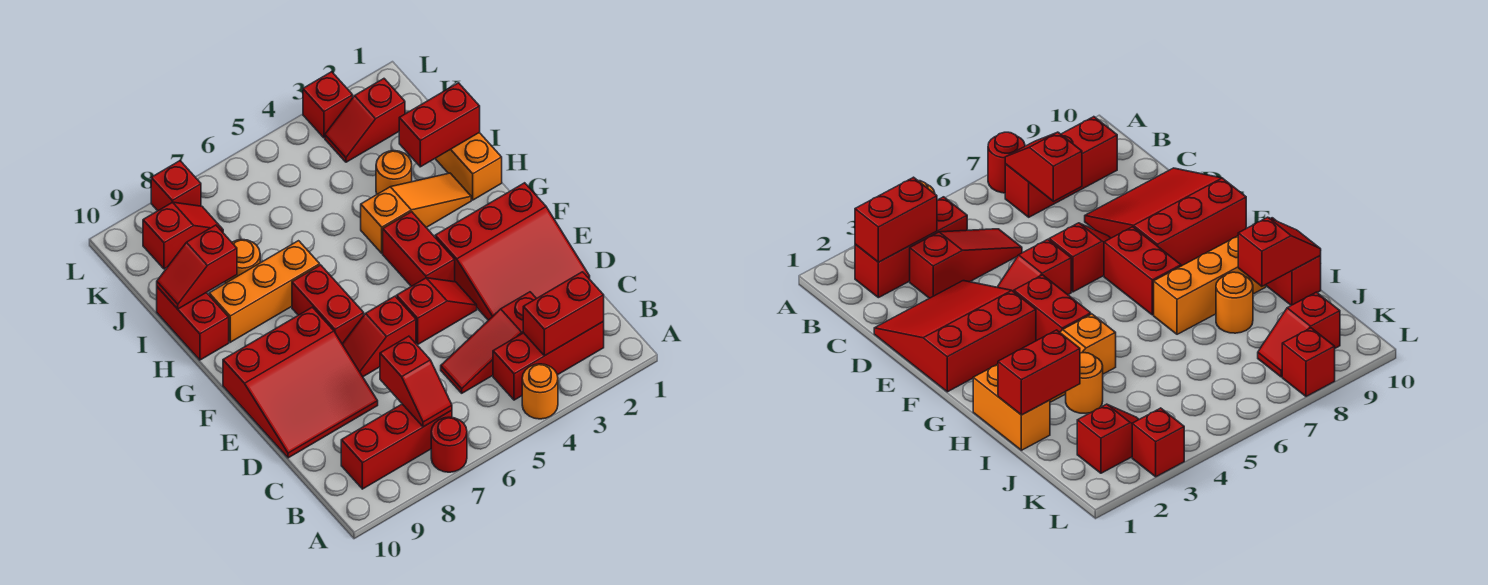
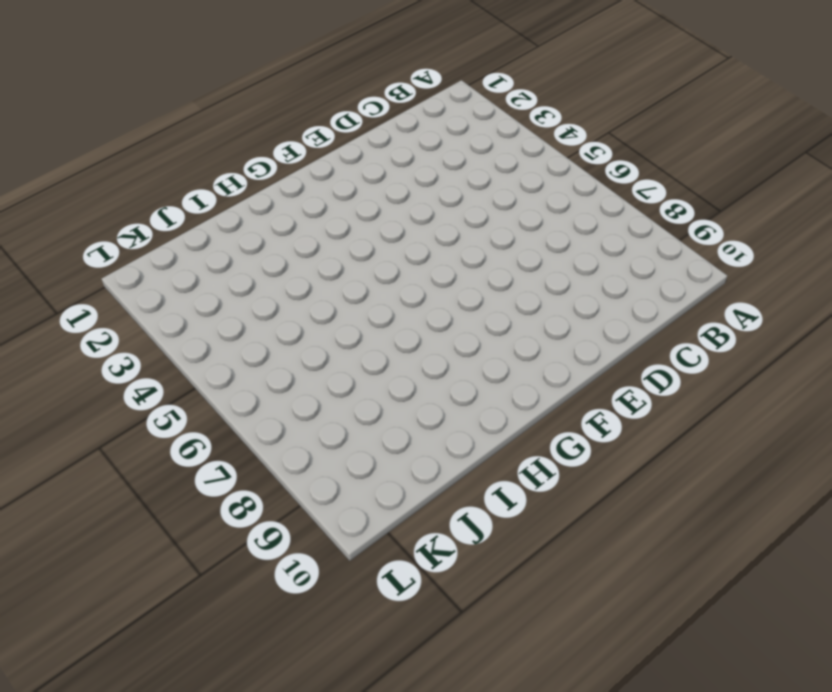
none -> orange round brick A4 level 1
none -> red round brick A7 level 1
none -> red brick B2:B4 level 1

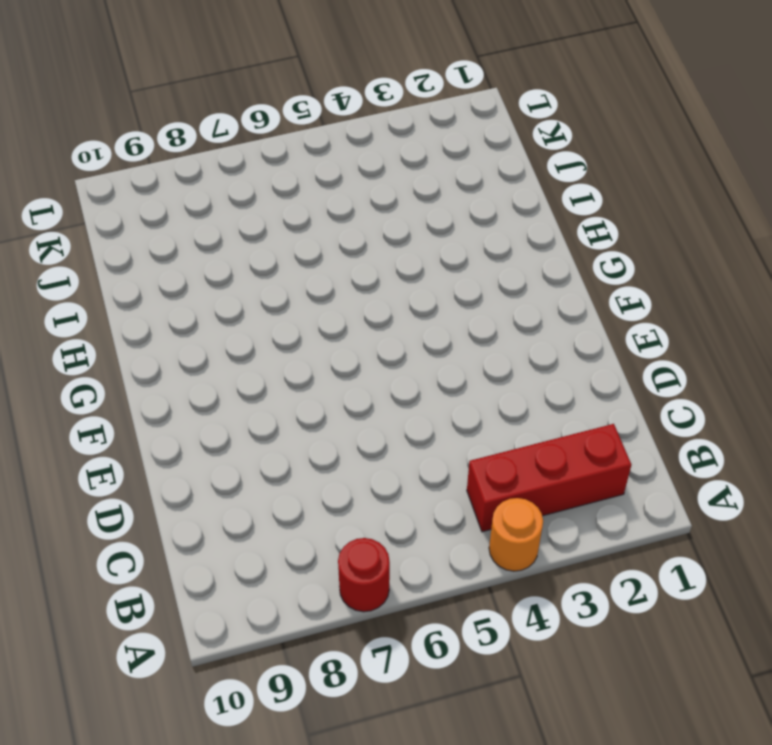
none -> red brick B7:B9 level 1
none -> red slope C3:C5 level 1 top 3
none -> red slope D1:F3 level 1 top F

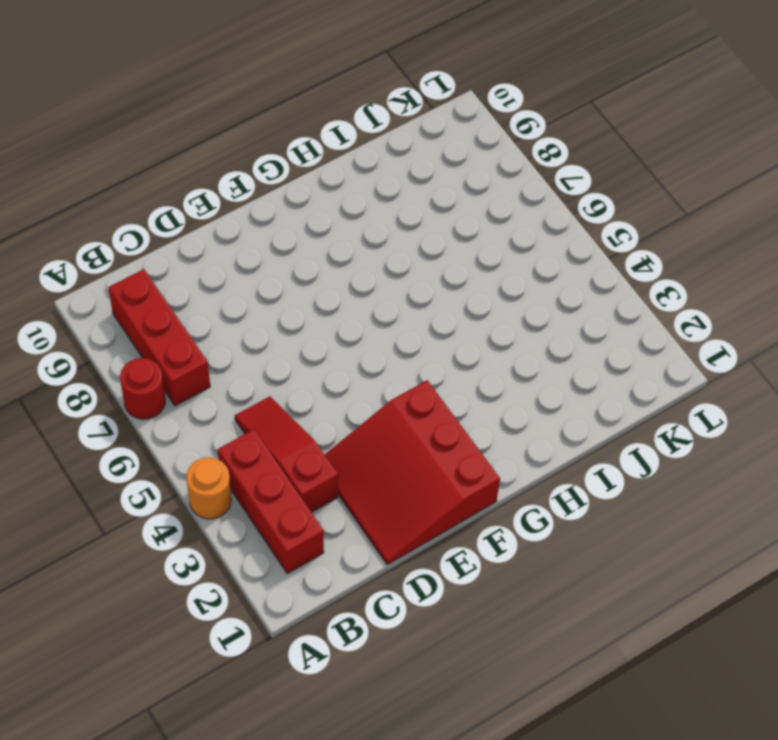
none -> red slope D8:F10 level 1 top F
none -> red slope E4:E5 level 1 top 5
none -> red slope E6:E7 level 1 top 6

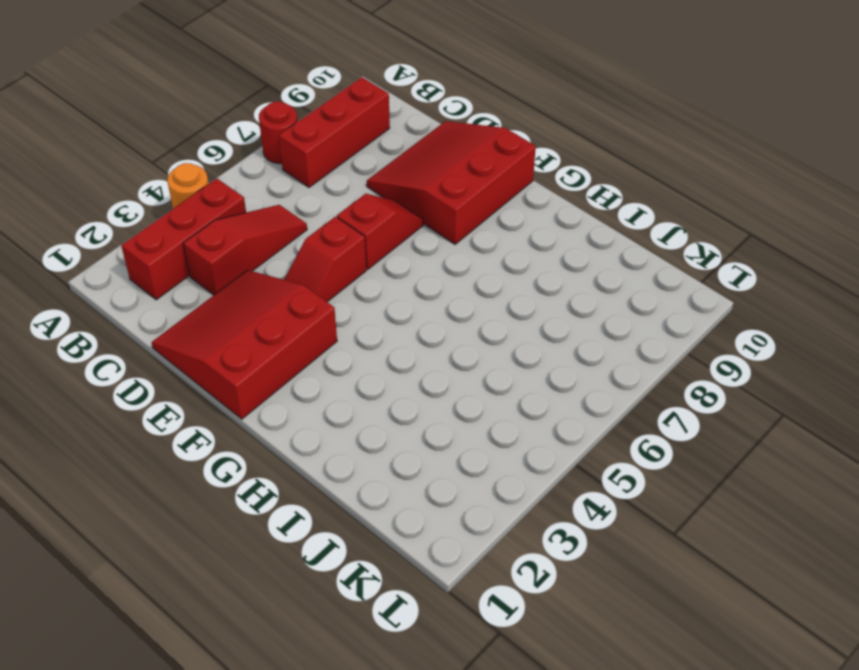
none -> red brick F4:G4 level 1
none -> red brick F7:G7 level 1
none -> orange brick H1:I1 level 1

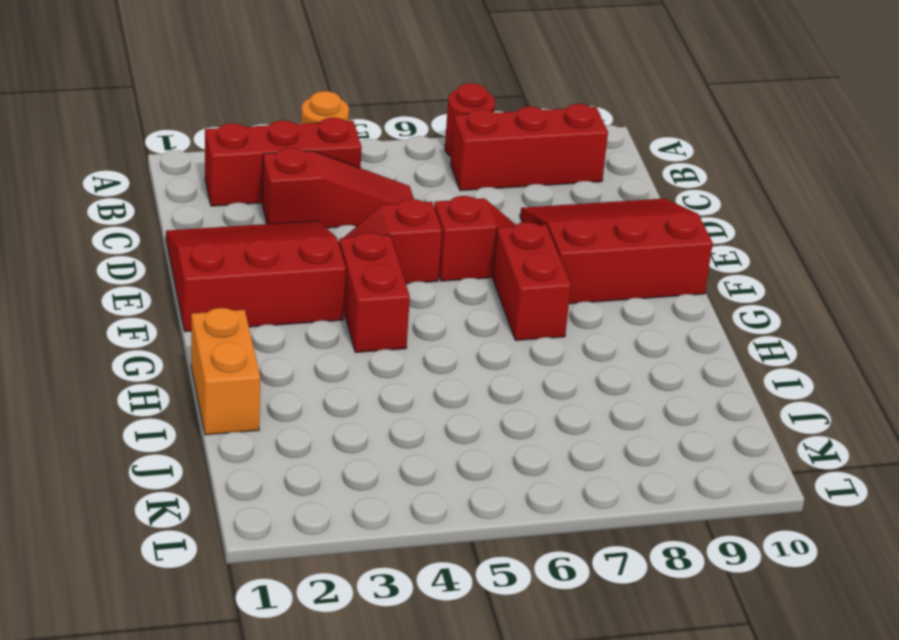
none -> orange slope H2:H4 level 1 top 4
none -> orange brick H7:H9 level 1
none -> red brick H10:I10 level 1

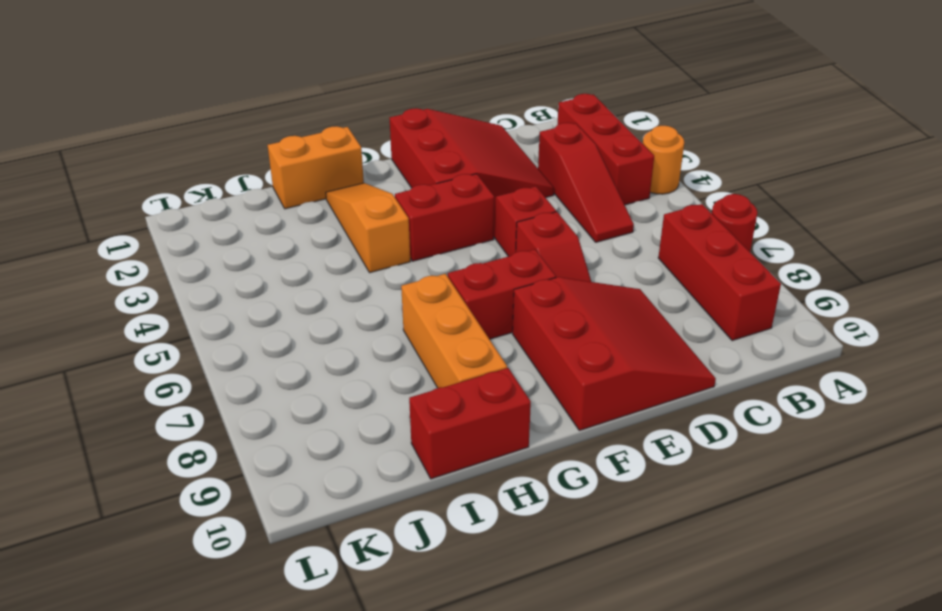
none -> orange round brick I3 level 1
none -> orange round brick I8 level 1
none -> red slope K2:K3 level 1 top 2

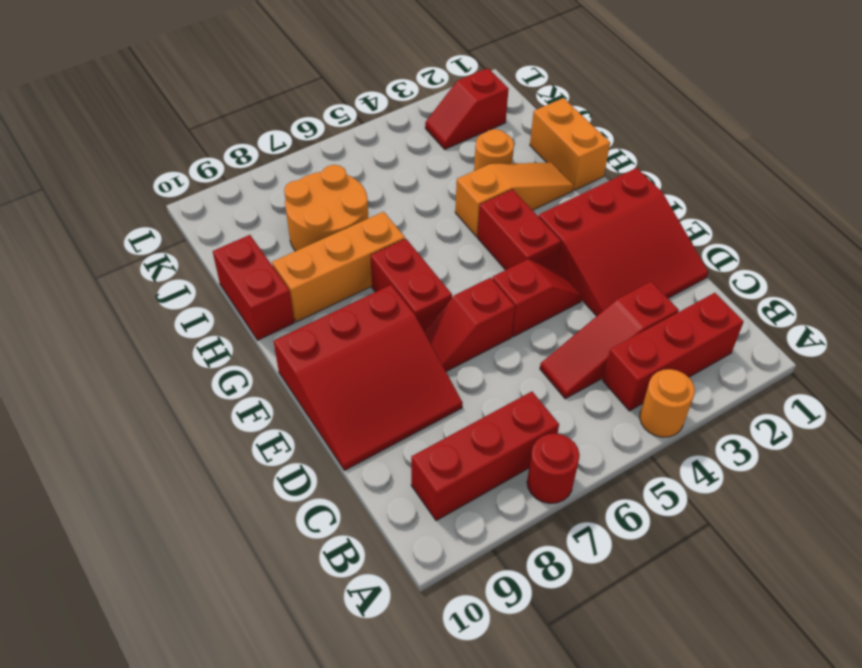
orange round brick I7:J8 level 1 -> orange round brick I8 level 1
none -> red slope K8:K9 level 1 top 9
none -> red brick L3 level 1
none -> red brick L8 level 1

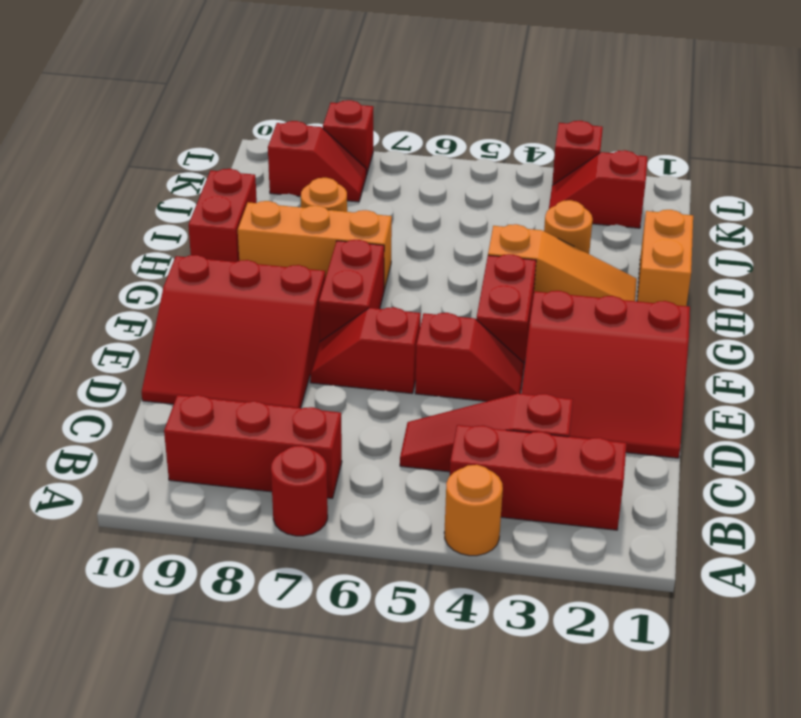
none -> red brick B2:B3 level 2
none -> red slope B7:C7 level 2 top C
none -> red brick I1:I2 level 2

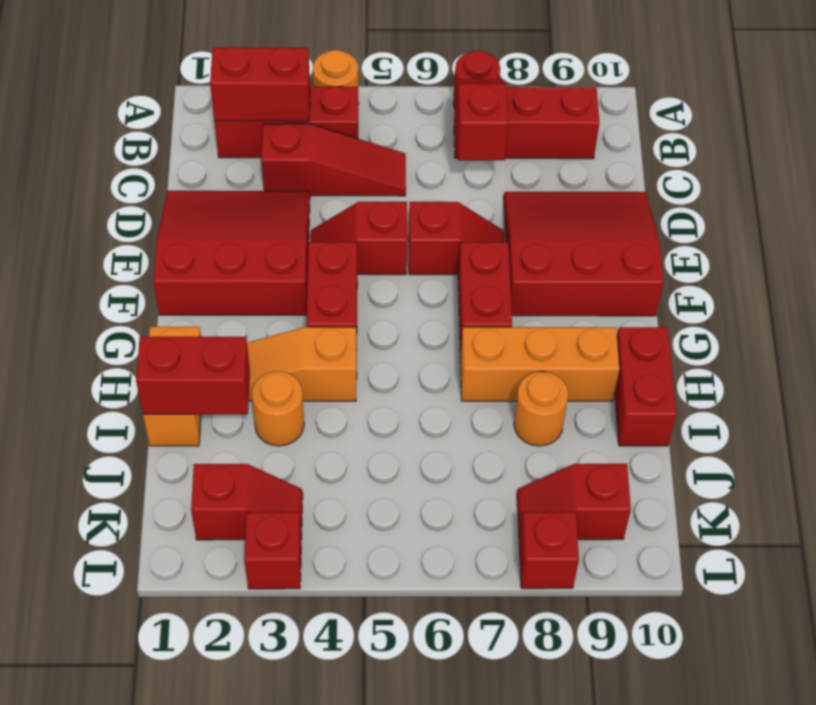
none -> red slope I9:I10 level 2 top 9

